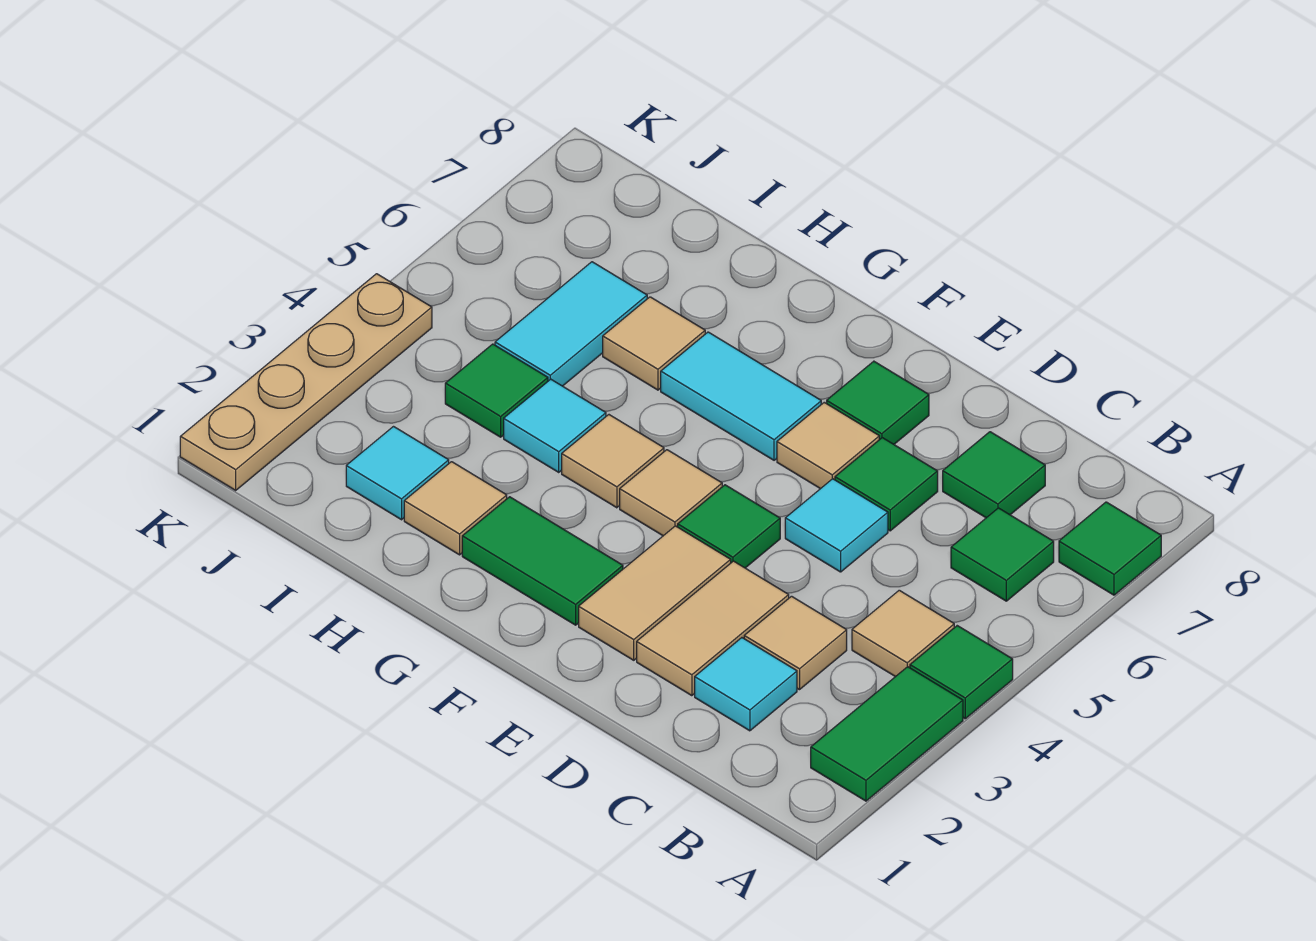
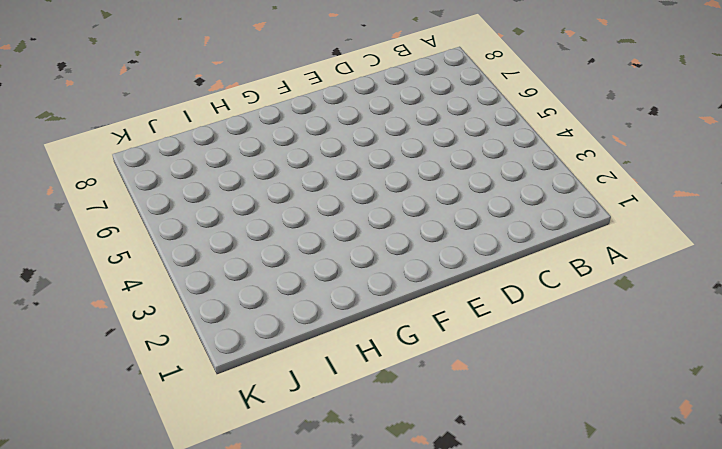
none -> green tile A2:A3 level 1
none -> green tile A4 level 1
none -> green tile A7 level 1

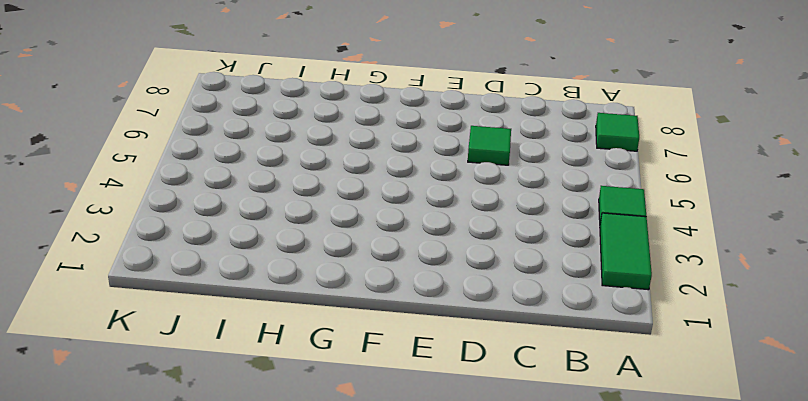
none -> tan tile B4 level 1
none -> green tile B6 level 1
none -> cyan tile C2 level 1

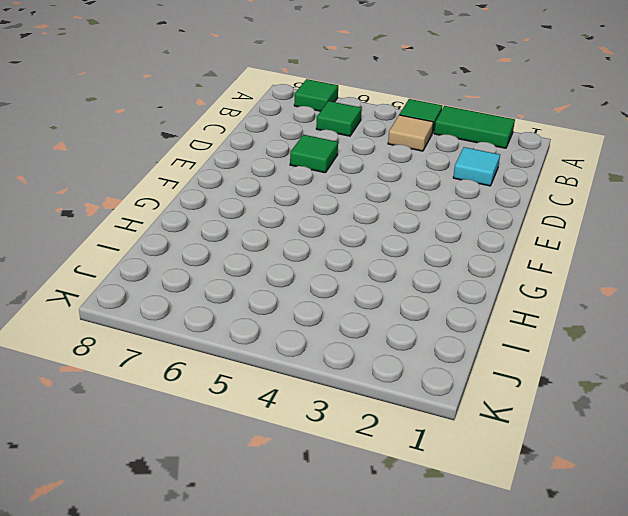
none -> tan tile C3 level 1
none -> green tile C7 level 1
none -> tan tile D2:D3 level 1

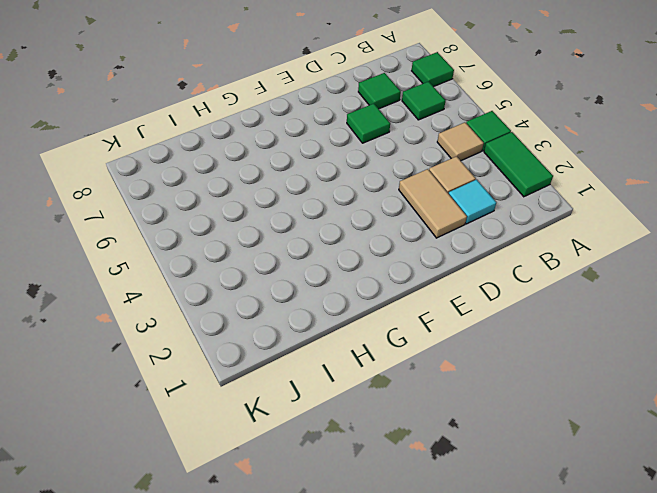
none -> cyan tile D5 level 1
none -> tan tile E2:E3 level 1
none -> green tile E4 level 1

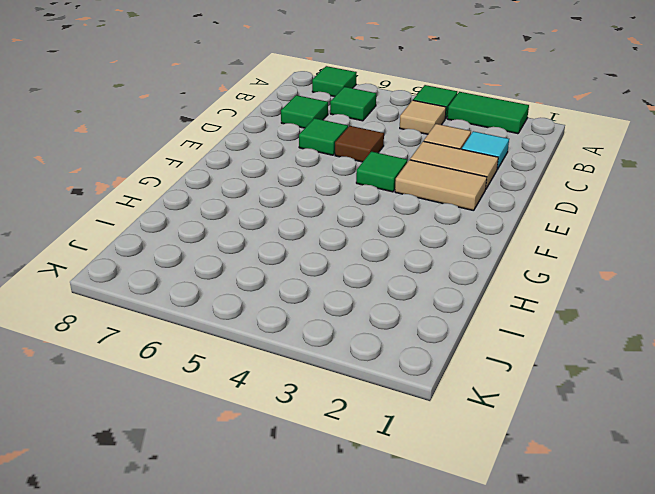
brown tile D5 level 1 -> cyan tile D5 level 1
none -> tan tile E6 level 1
none -> green tile E7 level 1
none -> green tile F2:G2 level 1

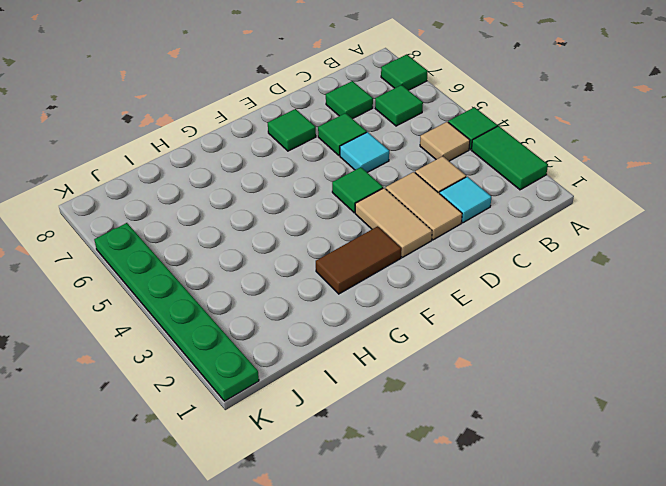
brown tile F2:G2 level 1 -> green tile F2:G2 level 1
green plate K1:K6 level 1 -> tan plate K1:K4 level 1
none -> tan tile E6 level 1
none -> tan tile F4 level 1
none -> cyan tile F6:G6 level 1

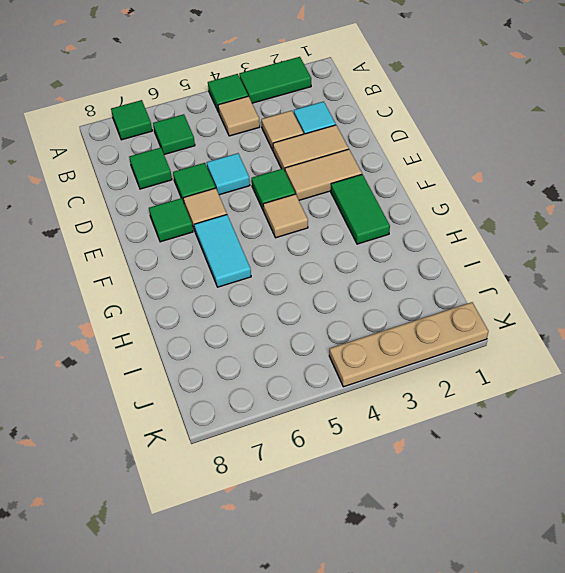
none -> tan tile G4 level 1
none -> tan tile H2 level 1
none -> cyan tile H4 level 1

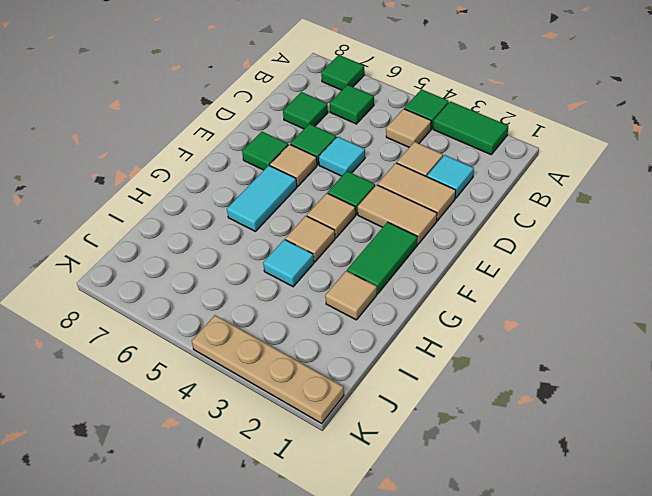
none -> tan tile H6 level 1
none -> cyan tile I2 level 1
none -> green tile I4 level 1

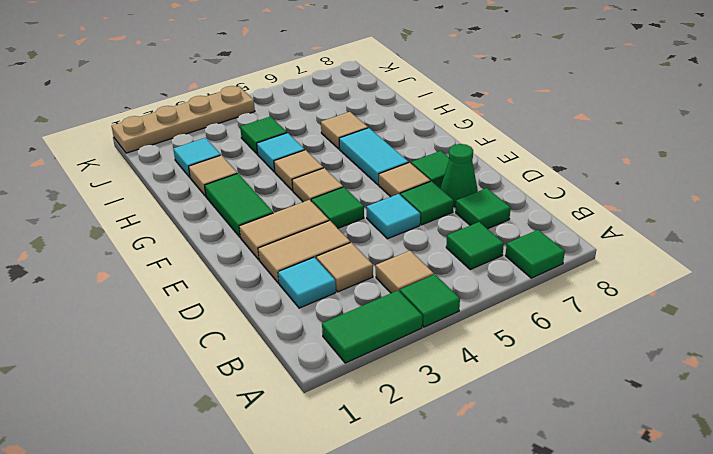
green cone D7 level 1 -> none
none -> cyan tile I5:I6 level 1

